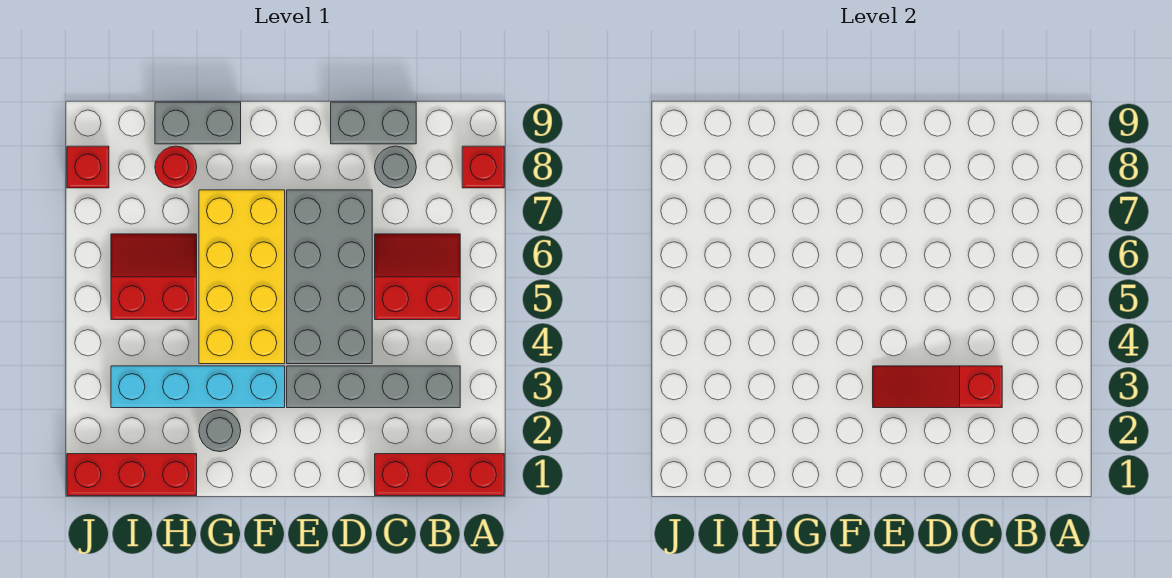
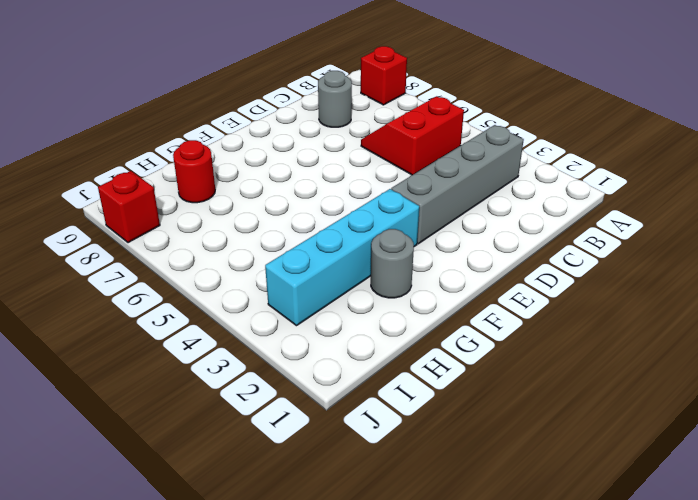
none -> red brick A1:C1 level 1
none -> grey brick C9:D9 level 1
none -> grey brick D4:E7 level 1

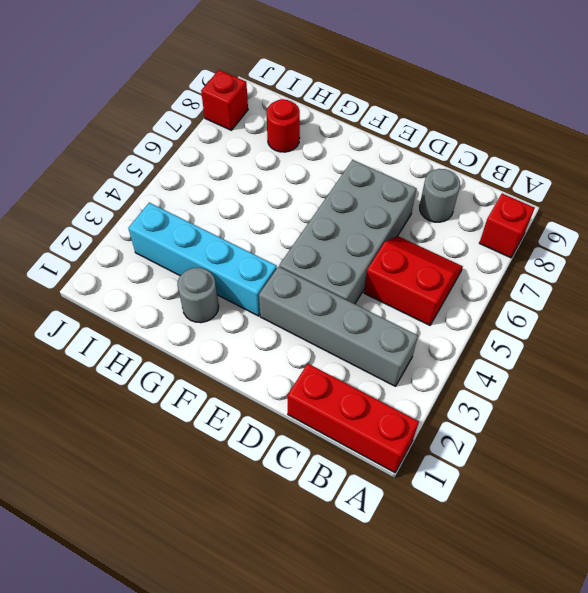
none -> grey brick C9:D9 level 1
none -> yellow brick F4:G7 level 1
none -> grey brick G9:H9 level 1

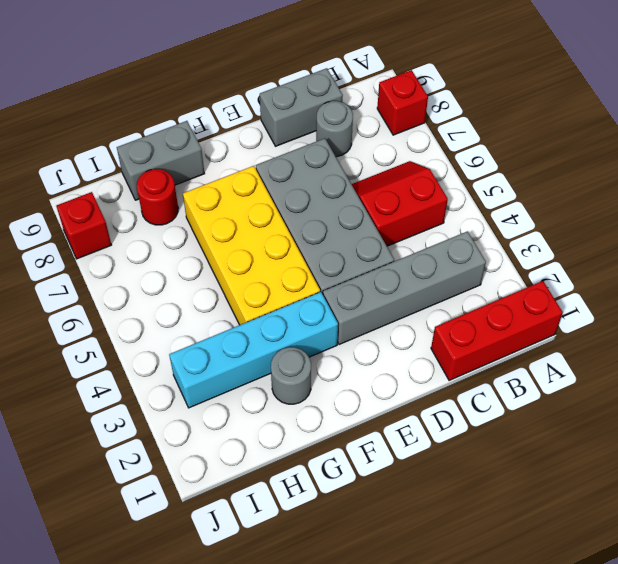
none -> red brick H1:J1 level 1
none -> red slope H5:I6 level 1 top 5
none -> red slope C3:E3 level 2 top C

